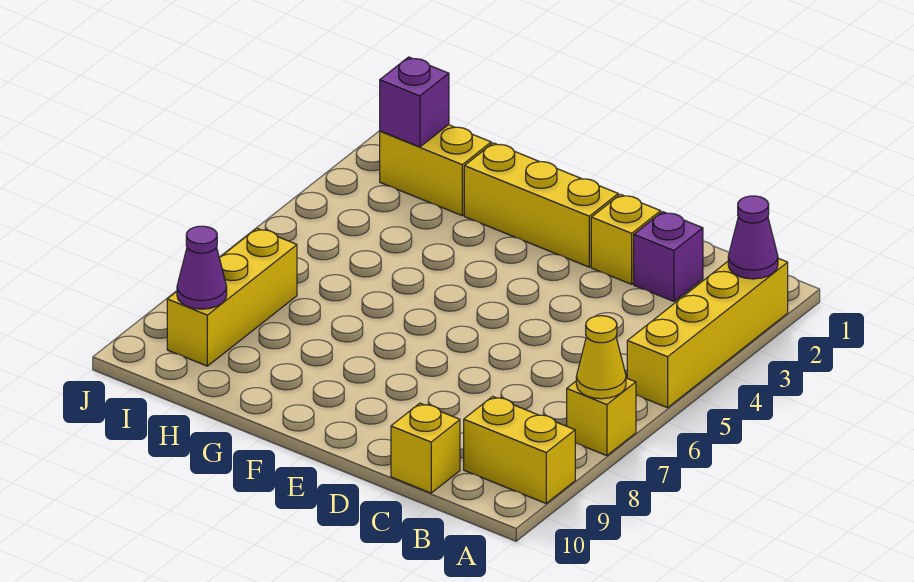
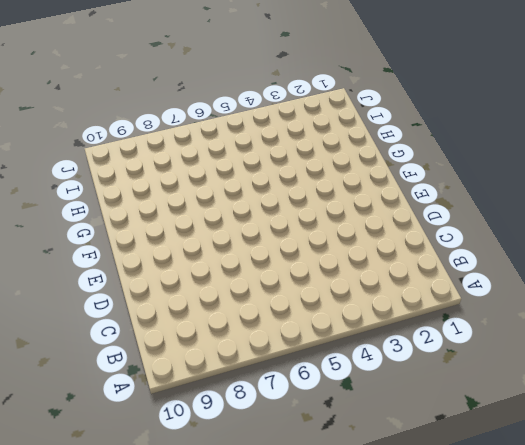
none -> yellow brick A2:A5 level 1
none -> yellow brick A7 level 1
none -> yellow brick A9:B9 level 1

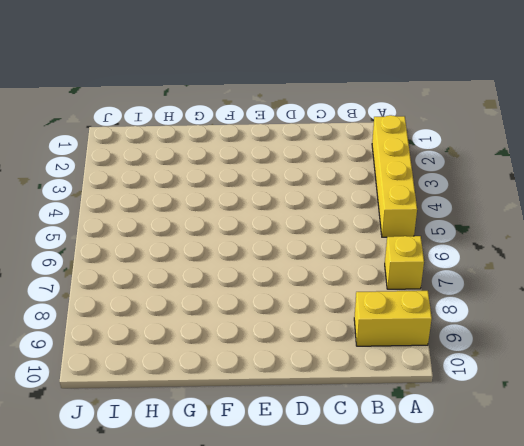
none -> purple brick C2 level 1
none -> yellow brick C10 level 1
none -> yellow brick D2 level 1

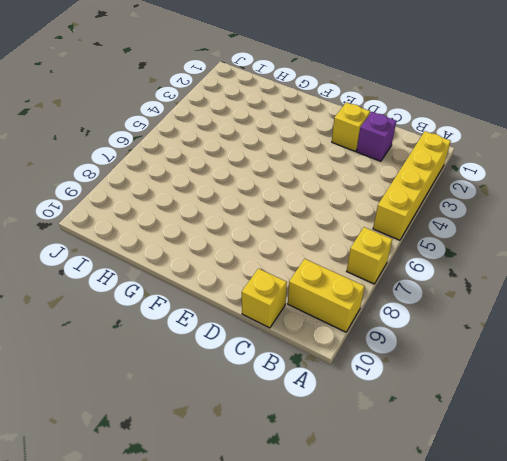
none -> yellow brick E2:G2 level 1
none -> yellow brick H2:I2 level 1
none -> yellow brick I7:I9 level 1

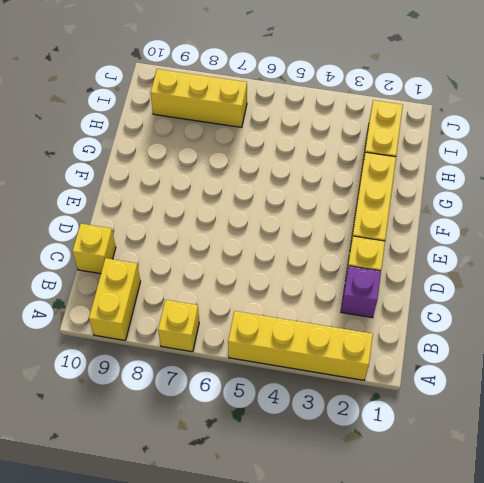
none -> purple cone A2 level 2
none -> yellow cone A7 level 2
none -> purple brick I2 level 2

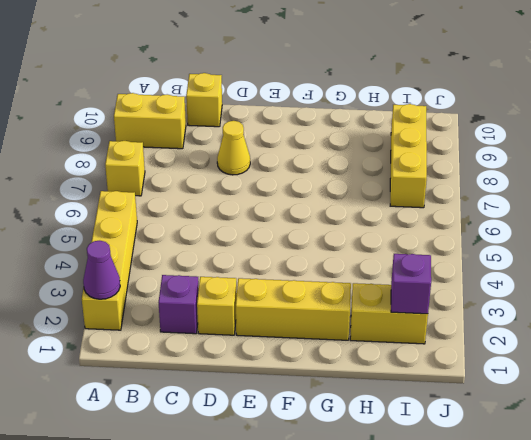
yellow cone D8 level 1 -> yellow cone A7 level 2
none -> purple cone I9 level 2

